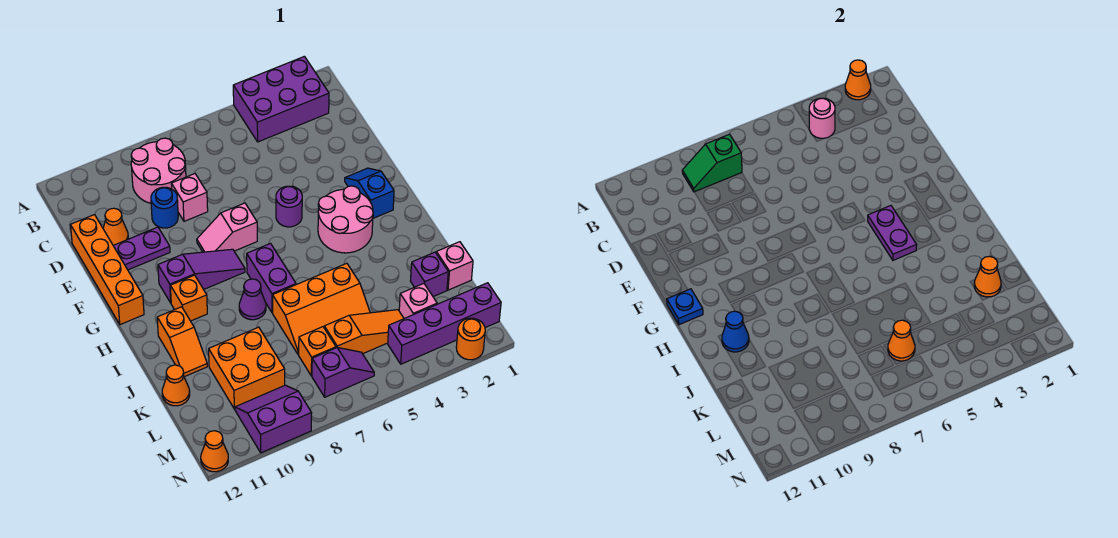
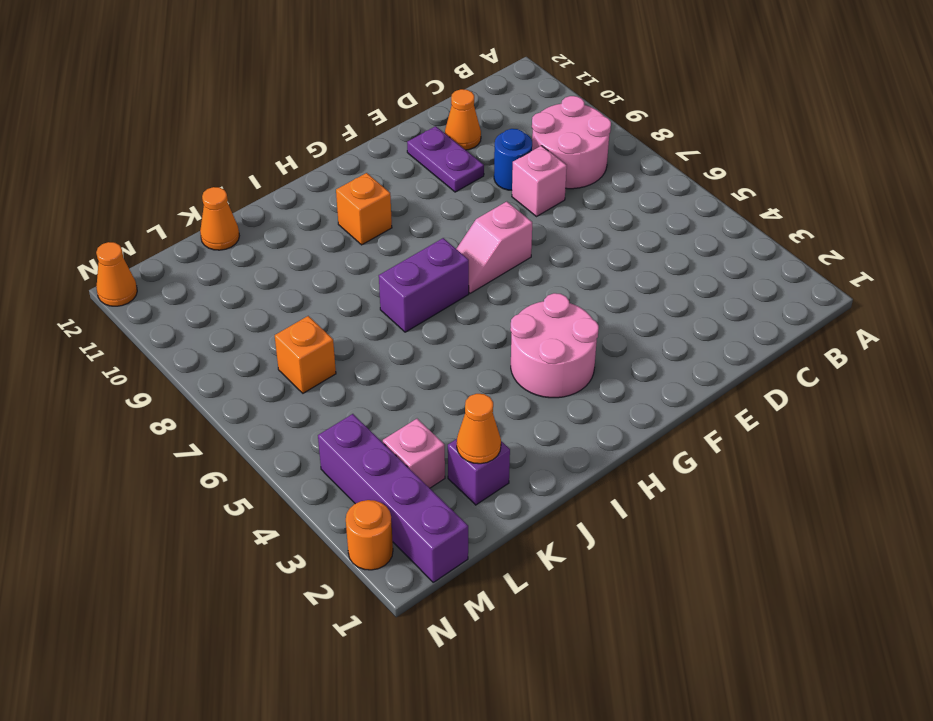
pink slope F7:G7 level 1 top F -> pink slope F7:F8 level 1 top 7
none -> purple brick A2:B4 level 1
none -> orange brick D12:G12 level 1
none -> blue slope F2:G2 level 1 top G
none -> purple round brick F5 level 1

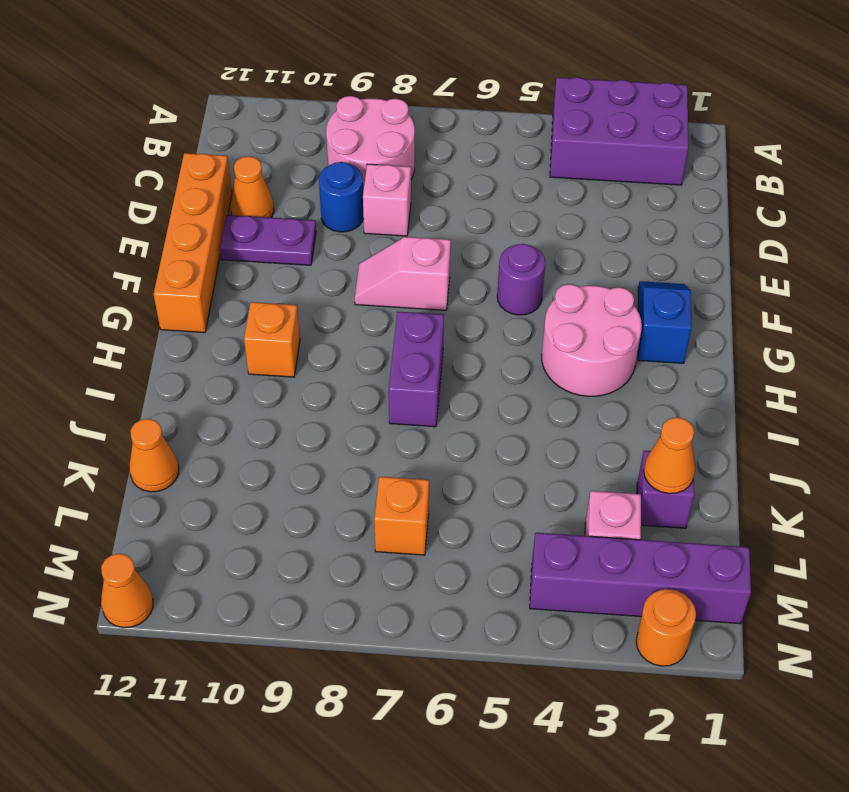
none -> purple slope G8:G10 level 1 top 10
none -> purple cone I8 level 1
none -> orange slope I11:J11 level 1 top I
none -> orange slope J5:K7 level 1 top J

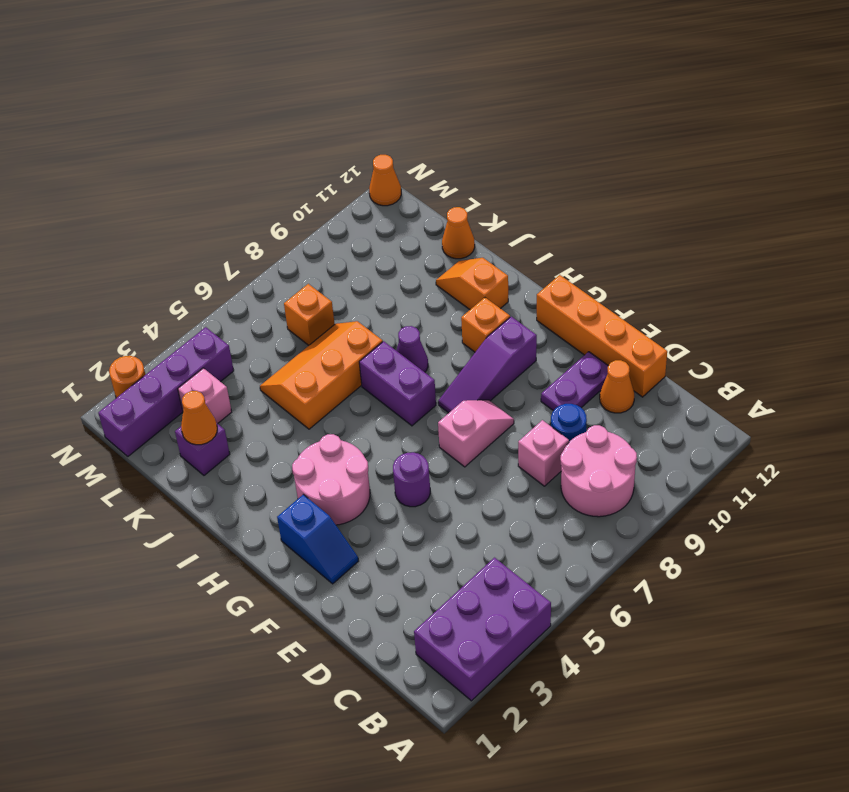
none -> pink brick K1 level 1
none -> orange brick K9:L10 level 1
none -> orange slope L4:L6 level 1 top 6
none -> purple slope M6:M7 level 1 top 7

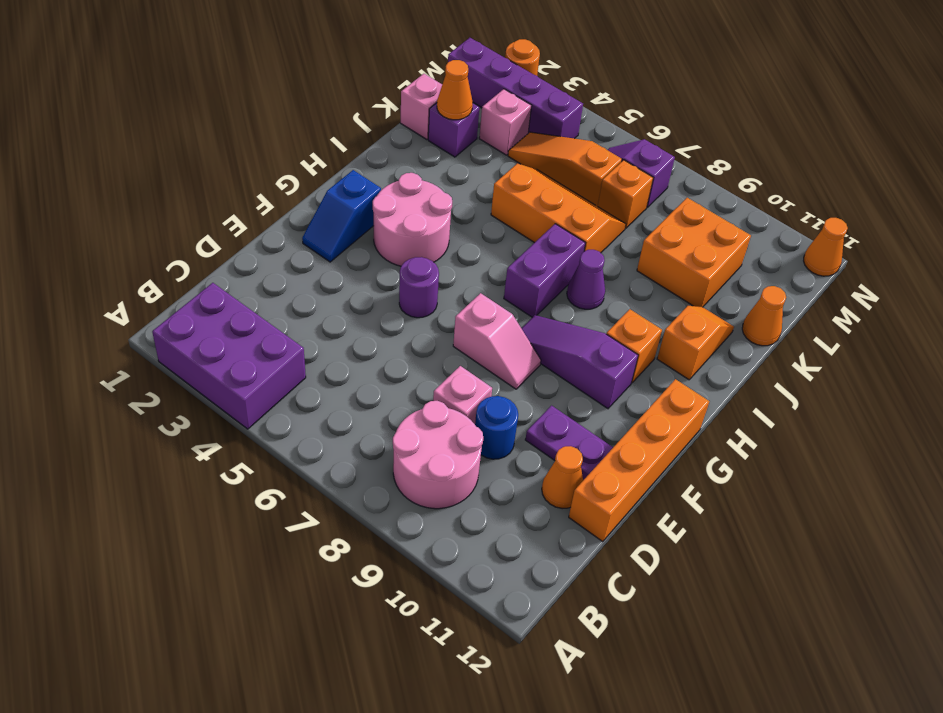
none -> purple slope M9:N10 level 1 top N
none -> orange cone A2 level 2
none -> pink round brick B4 level 2
none -> green slope B8:B9 level 2 top 8

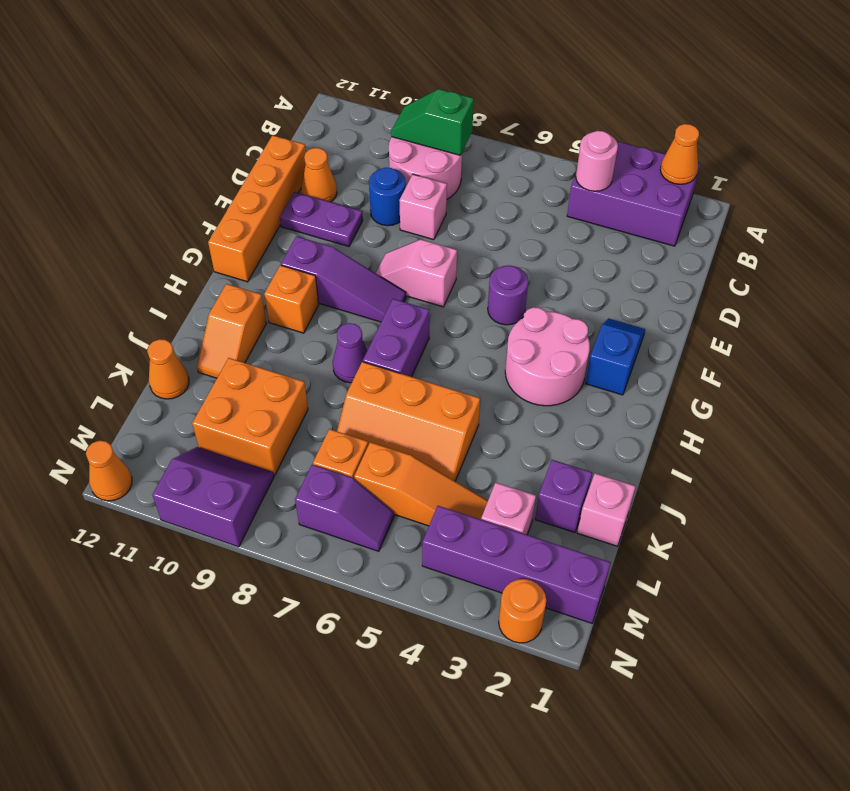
none -> purple plate G4:H4 level 2
none -> blue plate G12 level 2
none -> blue cone I11 level 2
none -> orange cone K2 level 2

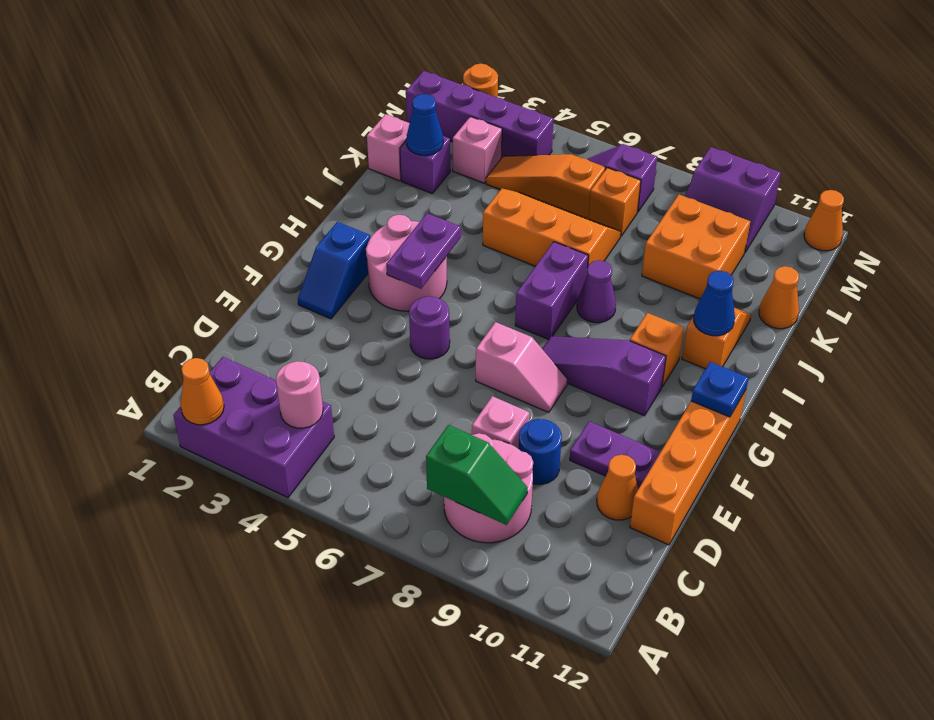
blue cone K2 level 2 -> orange cone K2 level 2
none -> orange cone L6 level 2

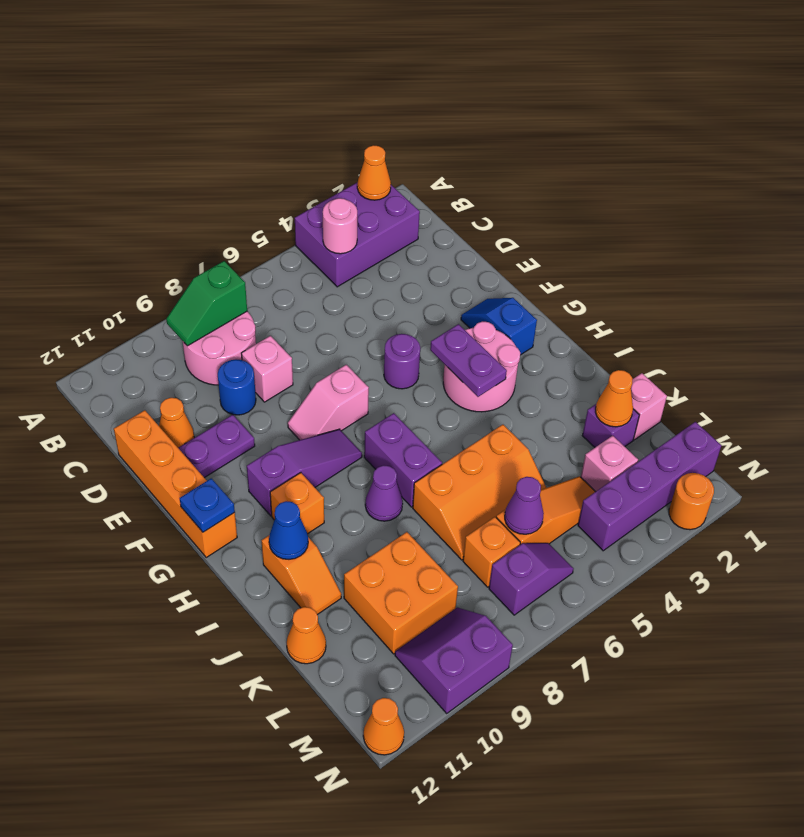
purple cone L6 level 2 -> orange cone L6 level 2

